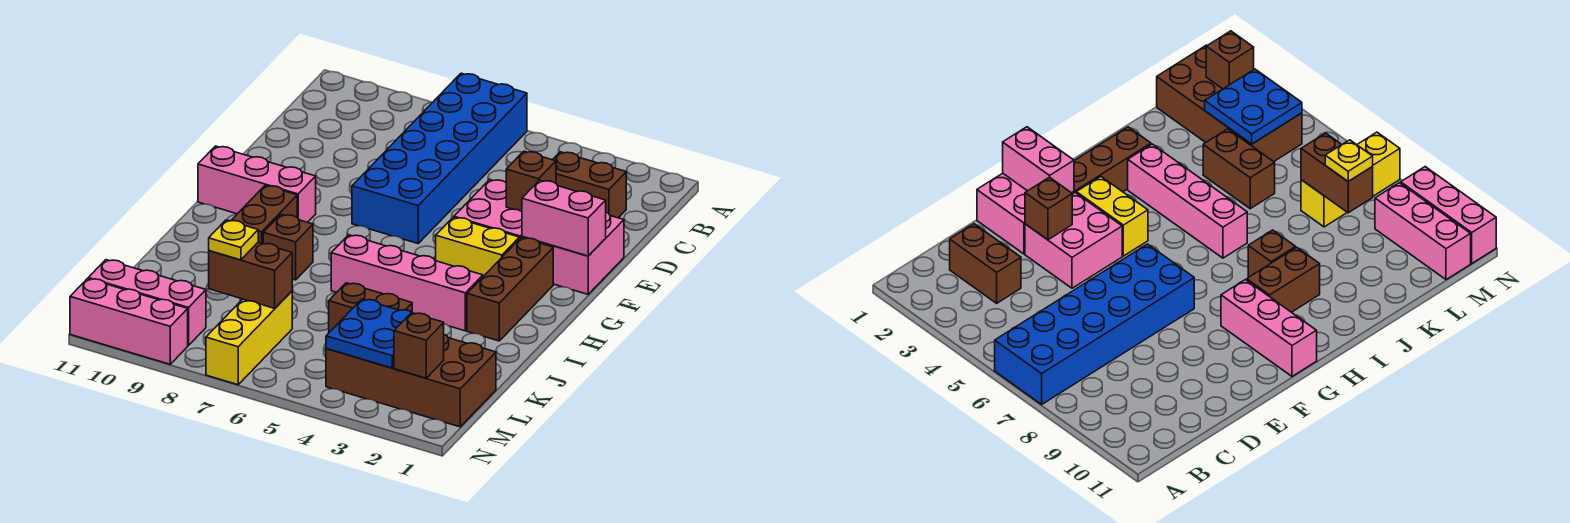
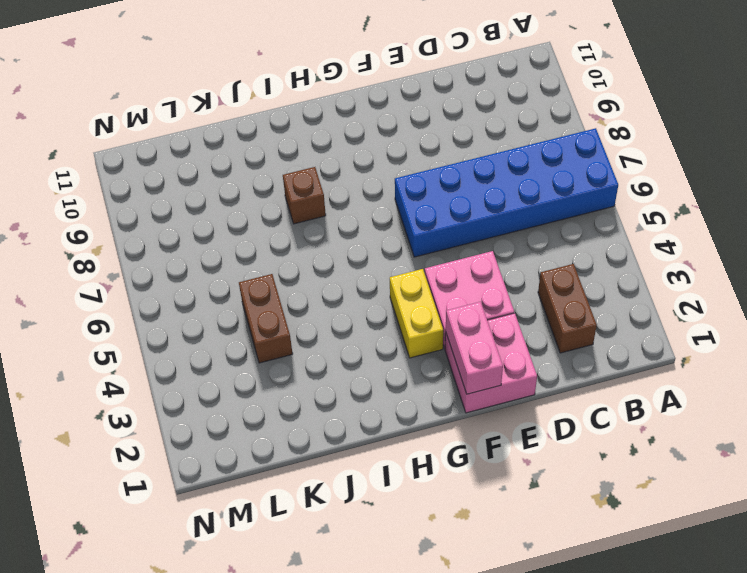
none -> brown brick G2:I2 level 1
none -> pink brick G9:G11 level 1
none -> brown brick H9:I9 level 1

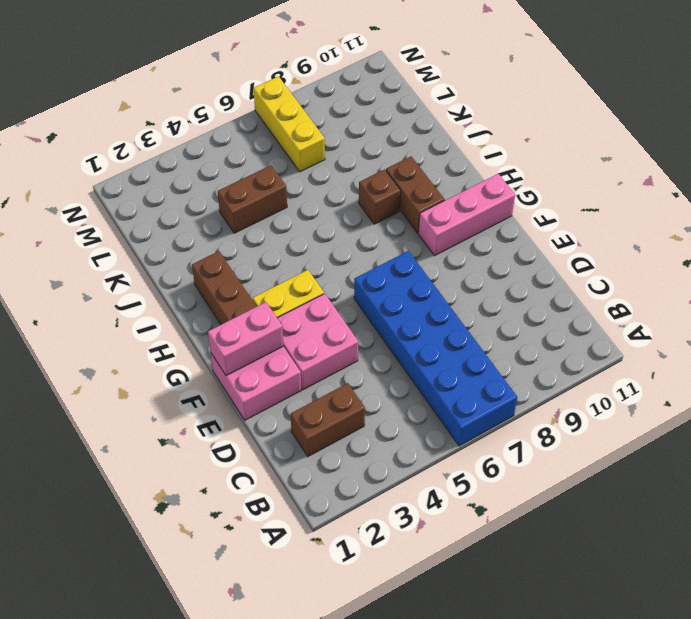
none -> pink brick I3:I6 level 1
none -> brown brick L1:M4 level 1
none -> pink brick M9:M11 level 1

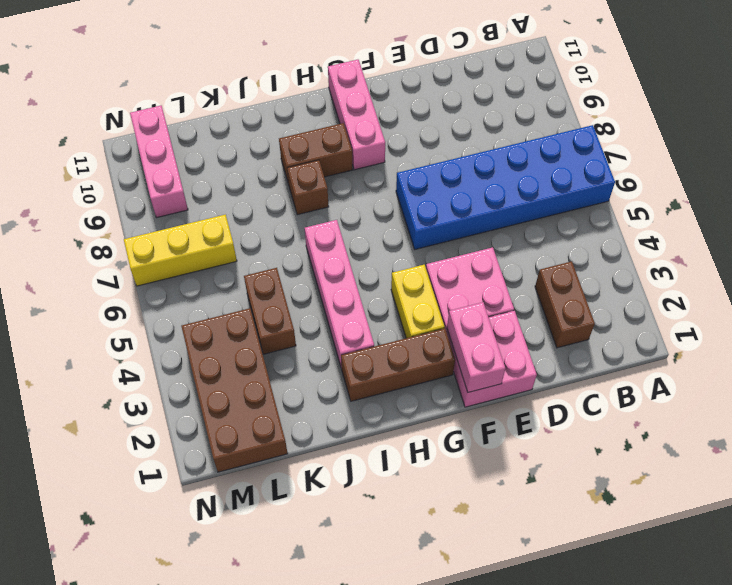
none -> pink brick N9:N11 level 1
none -> brown brick E3 level 2
none -> blue plate L3:M4 level 2

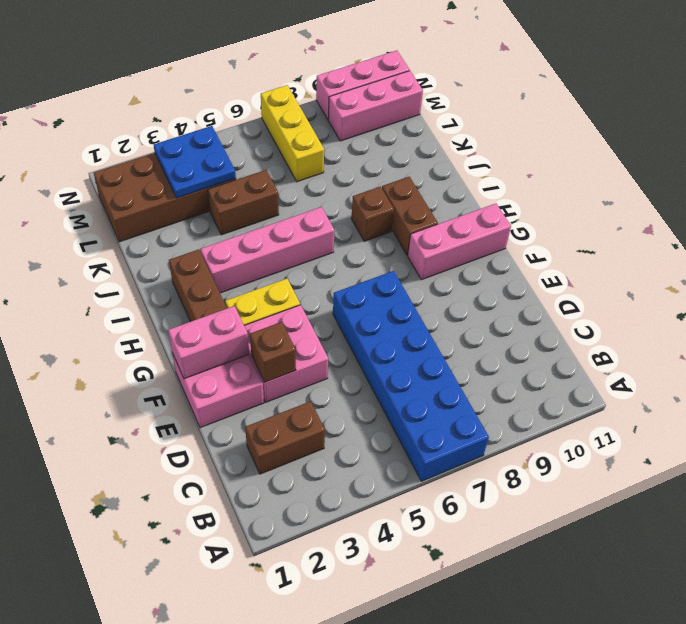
none -> brown brick L7:L8 level 2
none -> brown brick M2 level 2
none -> yellow plate L8 level 3

